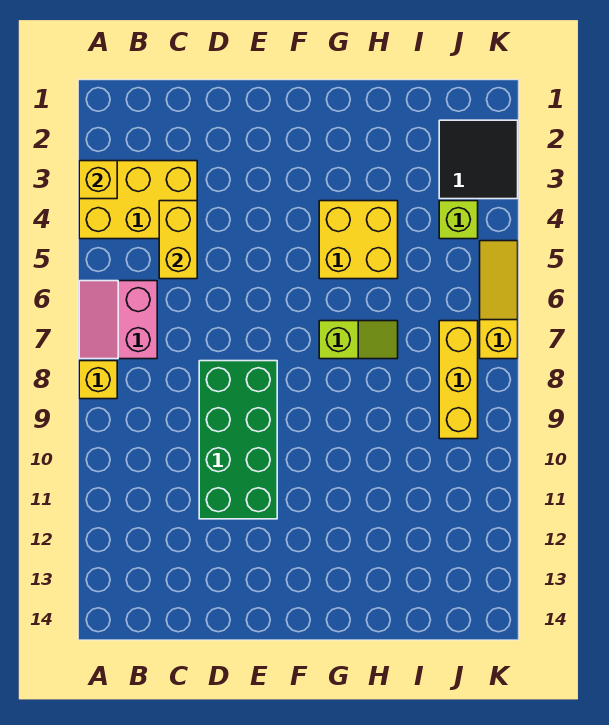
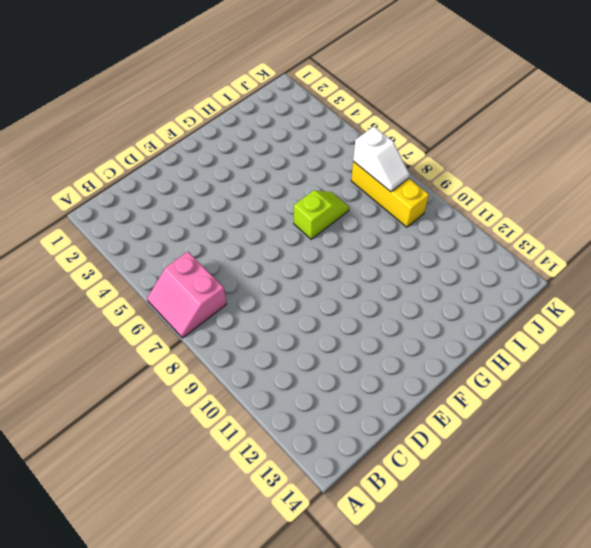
white slope J7:J8 level 2 top 7 -> none
none -> yellow brick A3:C4 level 1
none -> yellow brick A8 level 1
none -> green brick D8:E11 level 1

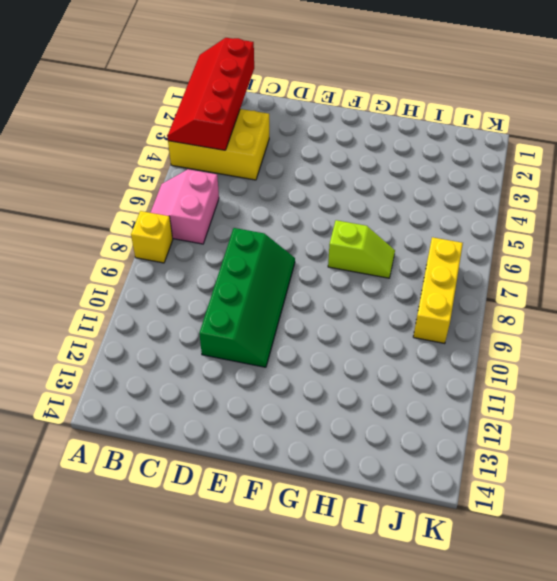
red slope A1:B4 level 2 top B -> yellow brick A3 level 2
green slope D8:E11 level 1 top D -> green brick D8:E11 level 1
none -> yellow brick G4:H5 level 1
none -> black tile J2:K3 level 1
none -> lime brick J4 level 1

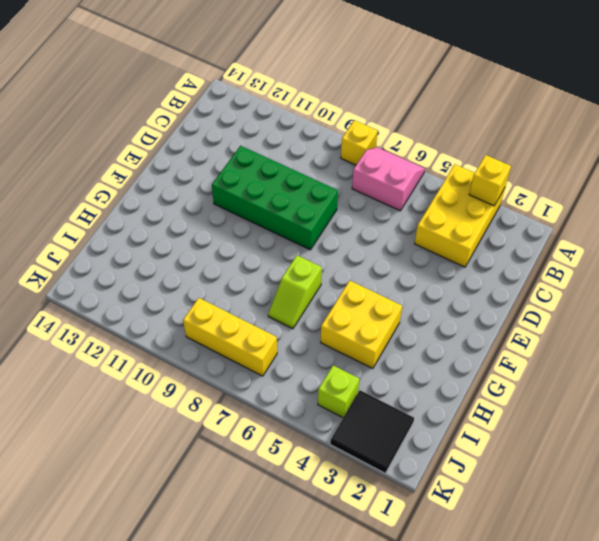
none -> yellow slope K5:K7 level 1 top 7
none -> yellow brick C4:C5 level 2

